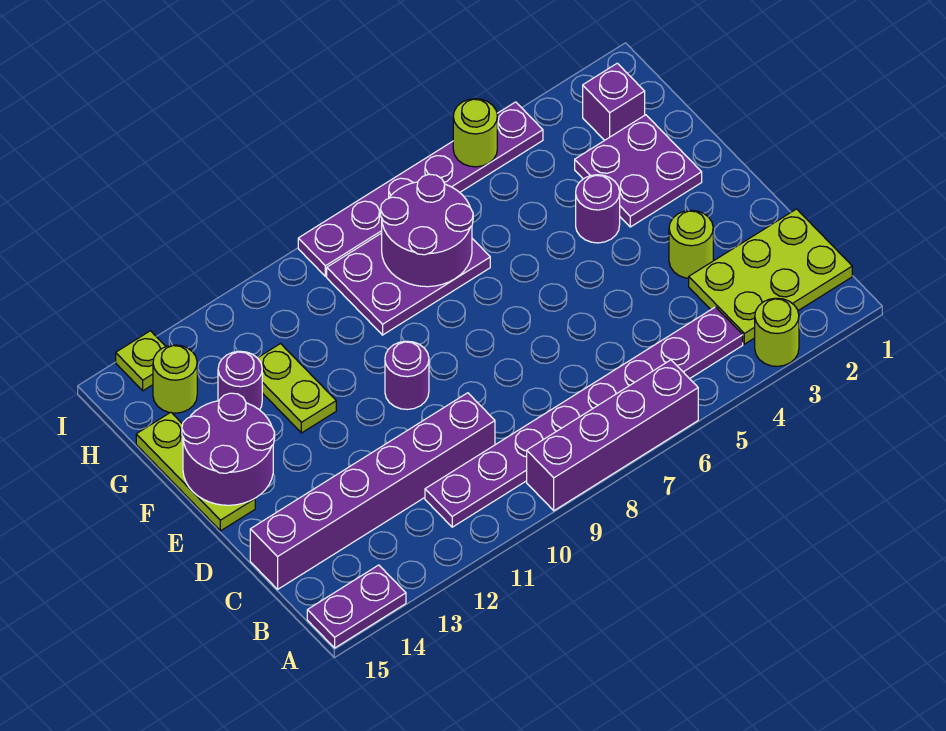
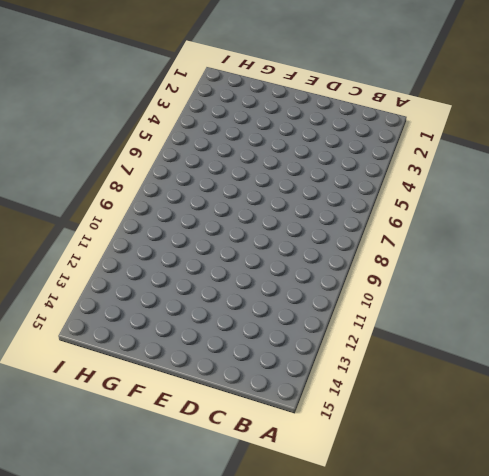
none -> lime round brick A3 level 1
none -> purple brick A6:A9 level 1
none -> purple plate A14:A15 level 1

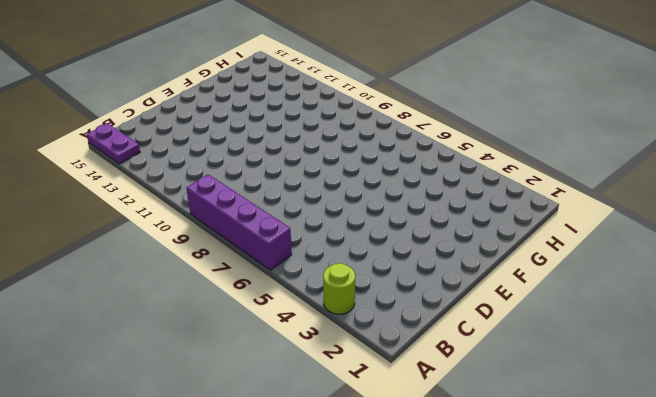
none -> lime plate B1:C3 level 1
none -> purple plate B4:B11 level 1
none -> purple brick C10:C15 level 1

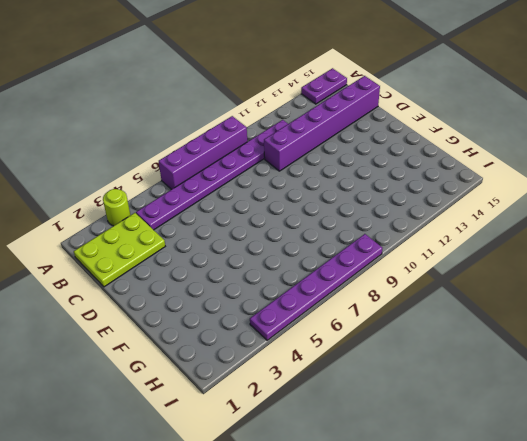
none -> lime round brick D3 level 1
none -> purple round brick E10 level 1
none -> lime plate E15:G15 level 1

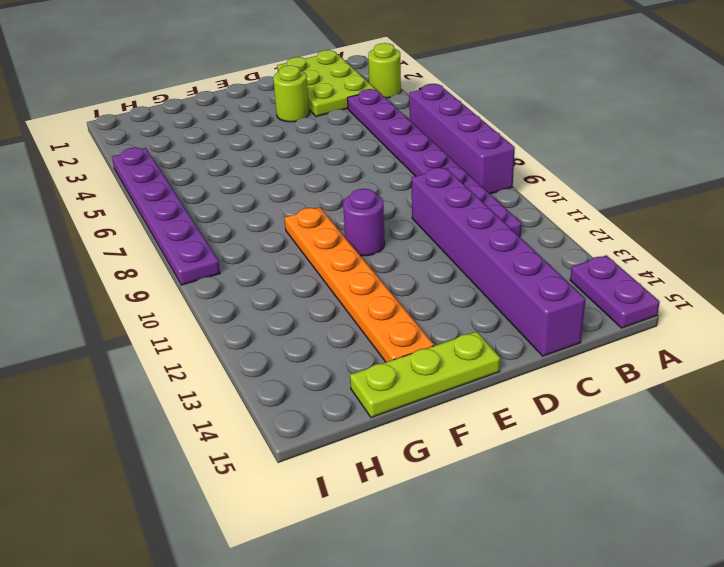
orange plate F9:F14 level 1 -> lime plate F12:G12 level 1
none -> purple plate F2:G3 level 1
none -> purple round brick F4 level 1
none -> purple plate G7:H9 level 1

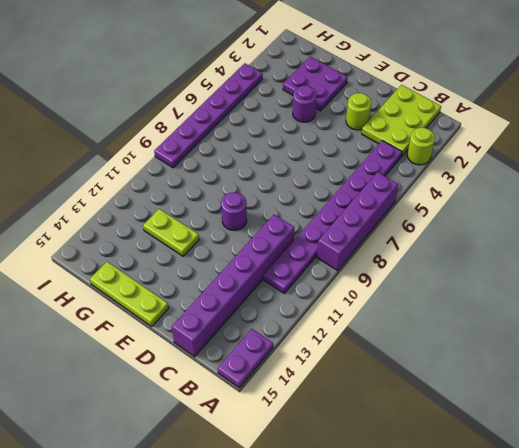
none -> purple plate G7:H9 level 1
none -> purple round brick G13 level 1
none -> purple brick H2 level 1

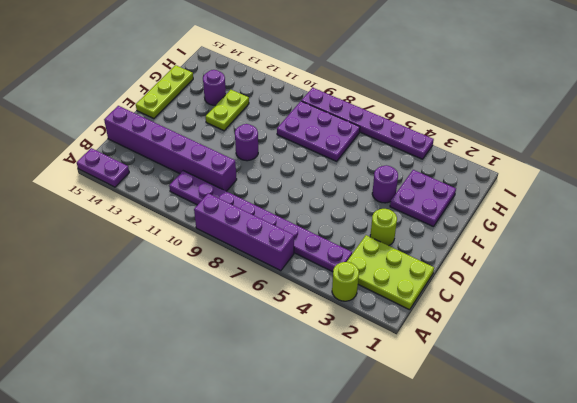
none -> purple brick H2 level 1
none -> lime round brick H14 level 1
none -> lime plate I14 level 1

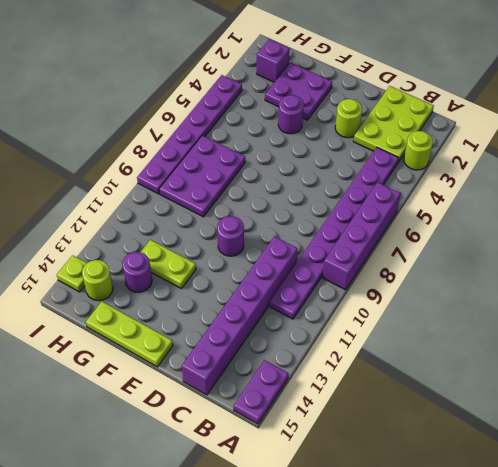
none -> purple round brick E14:F15 level 2
none -> purple round brick G7:H8 level 2
none -> lime round brick I5 level 2

